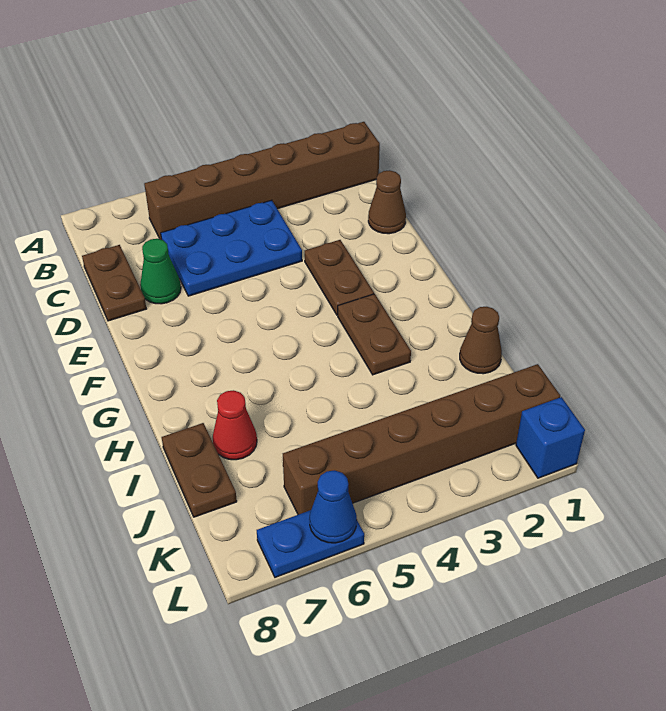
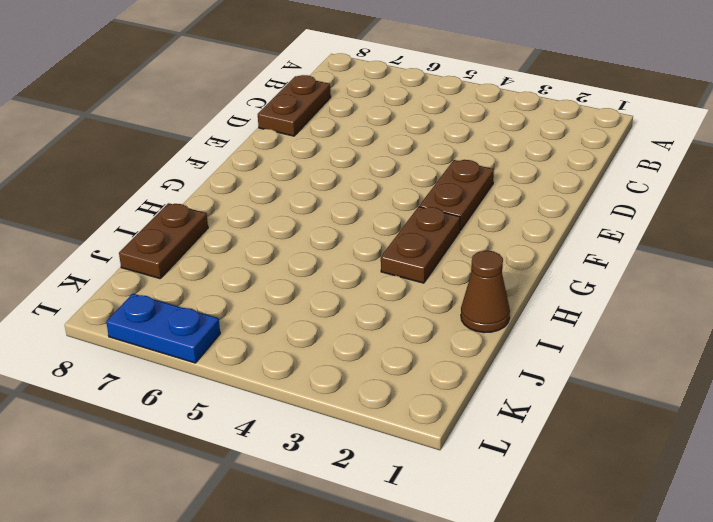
none -> brown brick B1:B6 level 1
none -> blue plate C4:D6 level 1
none -> brown cone D1 level 1

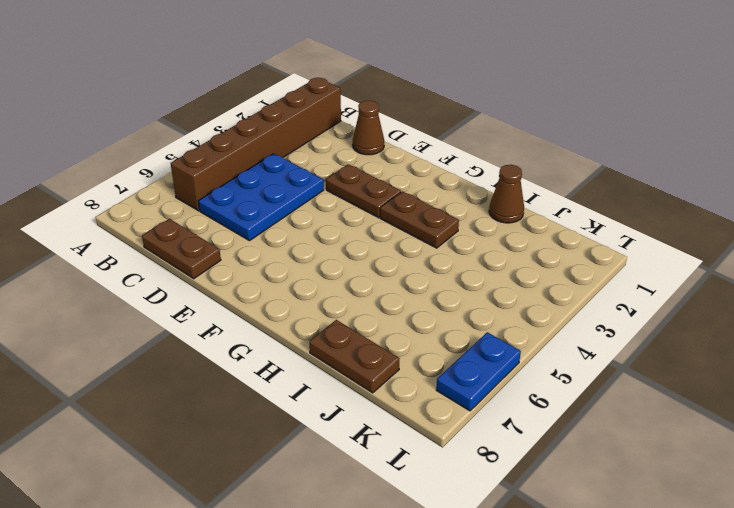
none -> green cone D7 level 1
none -> red cone I7 level 1
none -> brown brick K1:K6 level 1

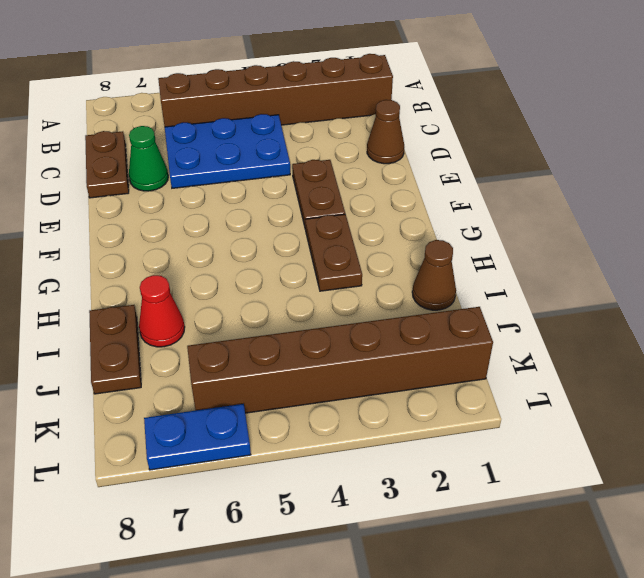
none -> blue brick L1 level 1
none -> blue cone L6 level 2

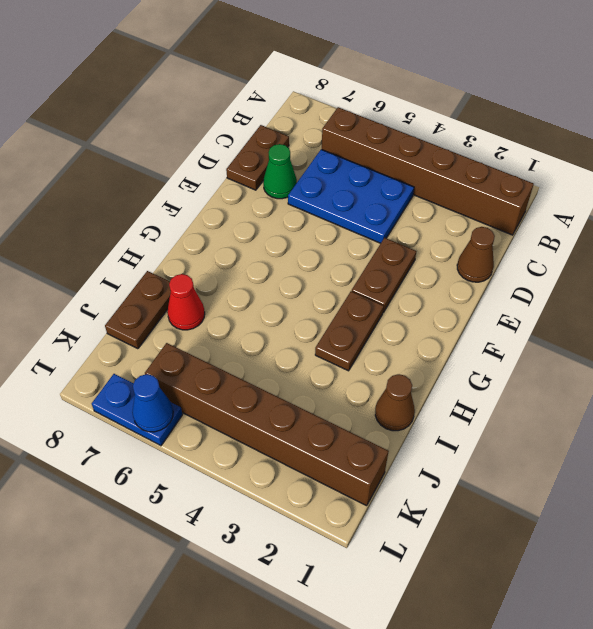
none -> blue brick L1 level 1

